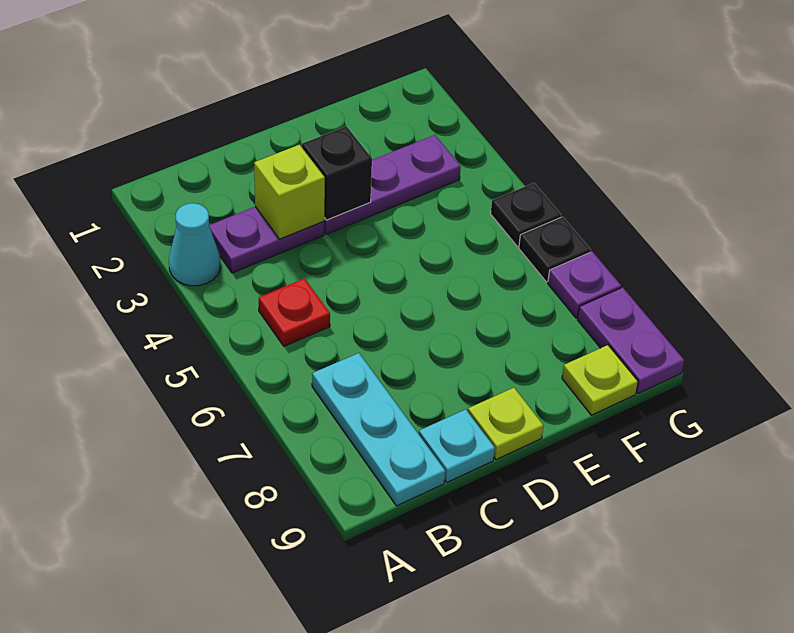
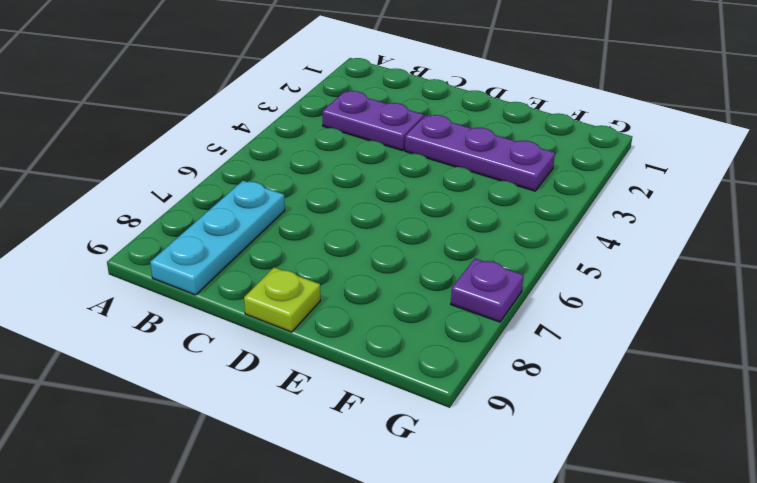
none -> cyan cone A3 level 1
none -> red plate B5 level 1
none -> cyan plate C9 level 1

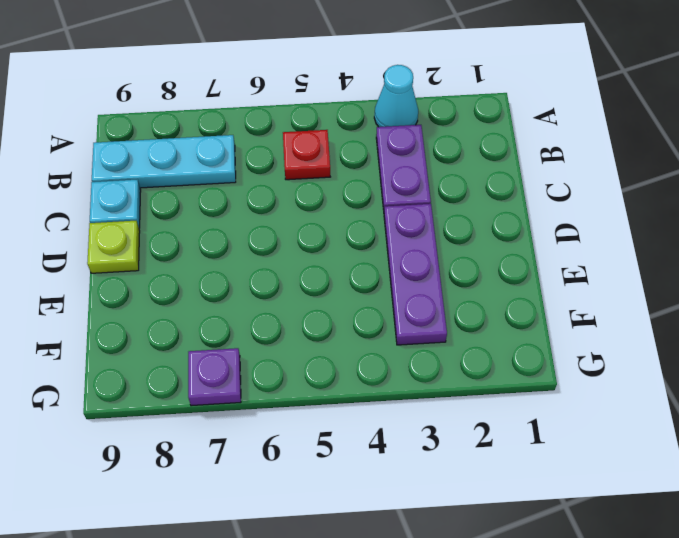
none -> lime plate F9 level 1
none -> black plate G5 level 1
none -> black plate G6 level 1

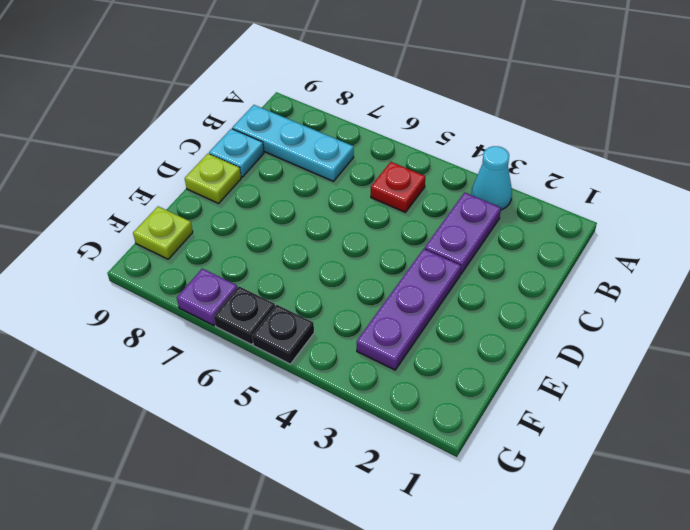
none -> purple plate G8:G9 level 1
none -> lime brick C3 level 2
none -> black brick D3 level 2

